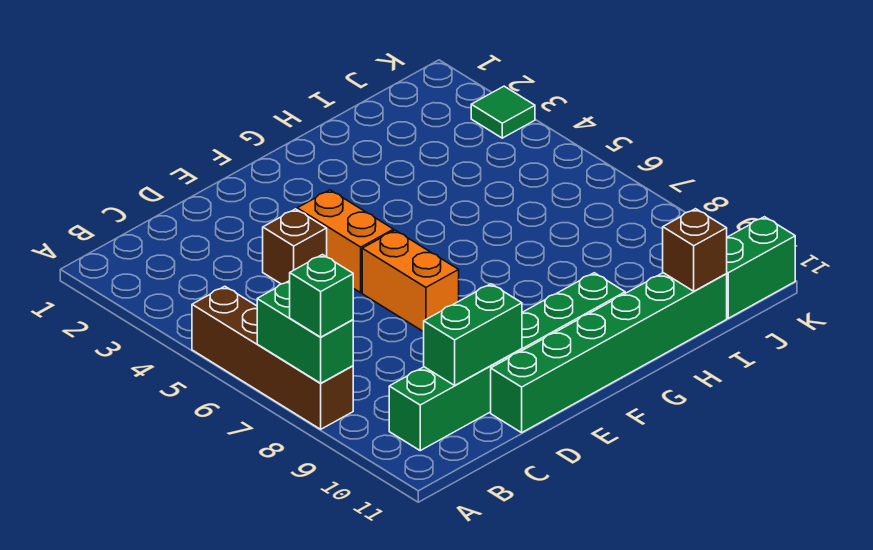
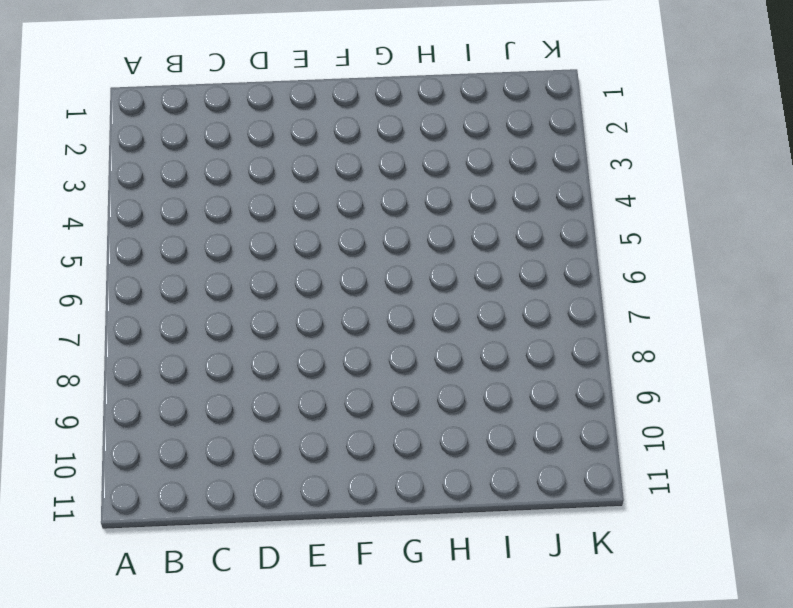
none -> brown brick A5:A8 level 1
none -> green brick B10:G10 level 1
none -> brown brick D4 level 1

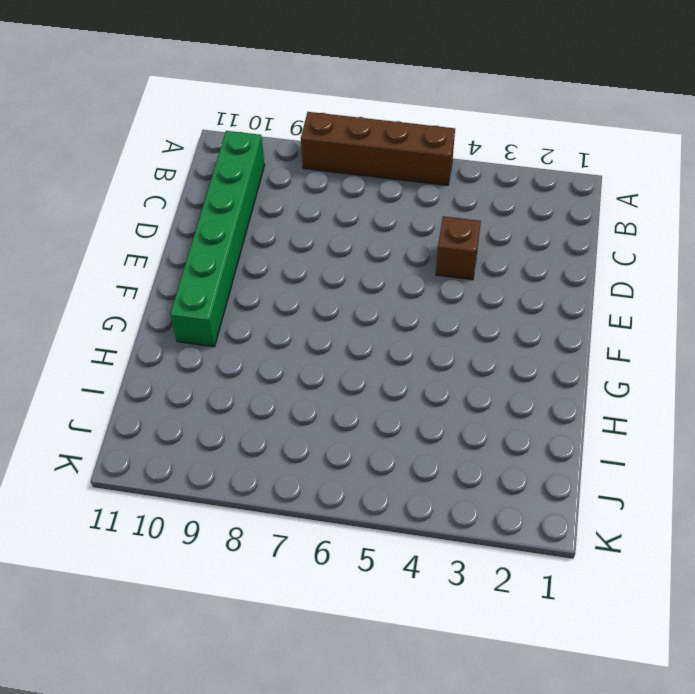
none -> green brick D11:I11 level 1
none -> orange brick E4:E5 level 1
none -> orange brick E6:E7 level 1

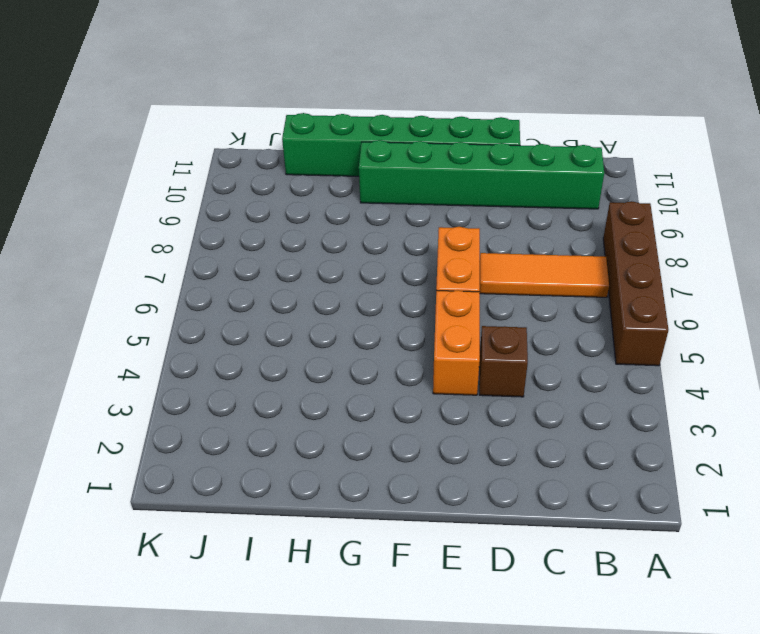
orange tile B7:D7 level 1 -> none
none -> green brick J11:K11 level 1
none -> green tile K3 level 1
none -> green brick A7:A8 level 2

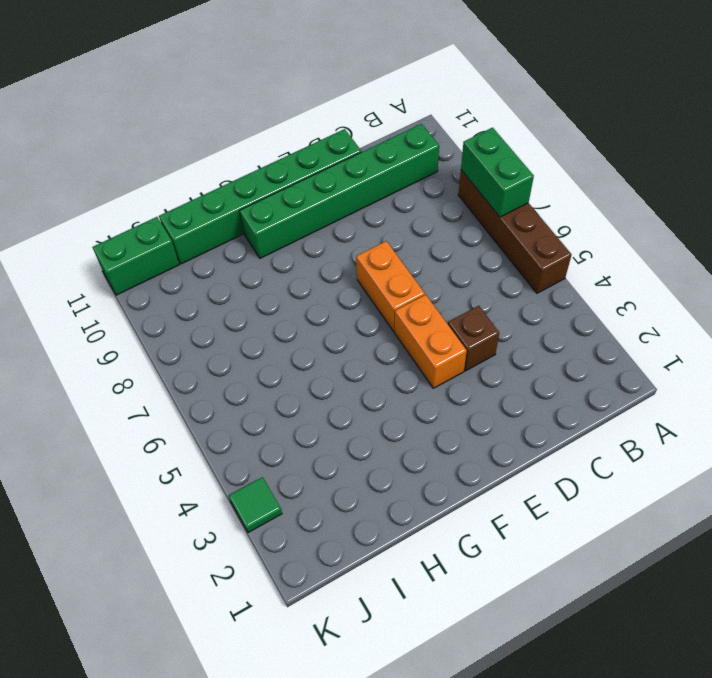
none -> green brick C10:D10 level 2
none -> brown brick I11 level 2
none -> green brick A8 level 3

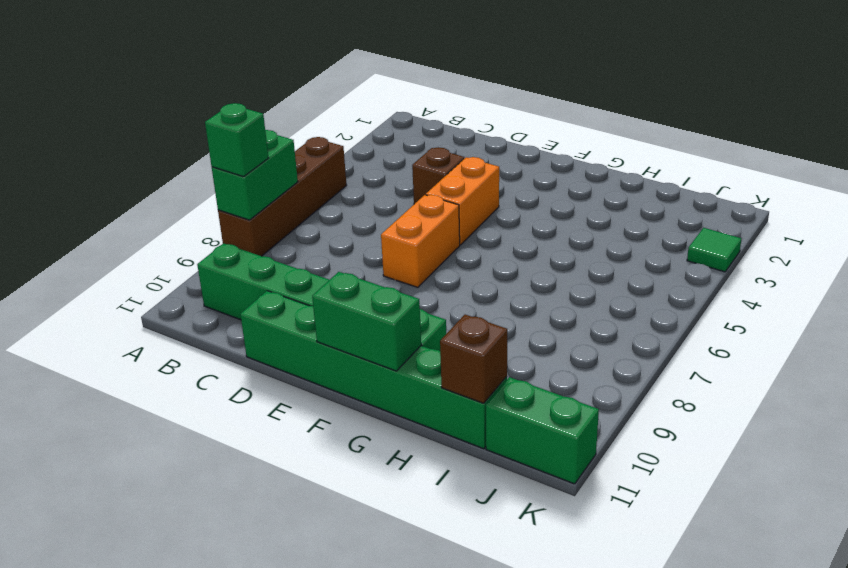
green brick F11:G11 level 2 -> green brick C10:D10 level 2

